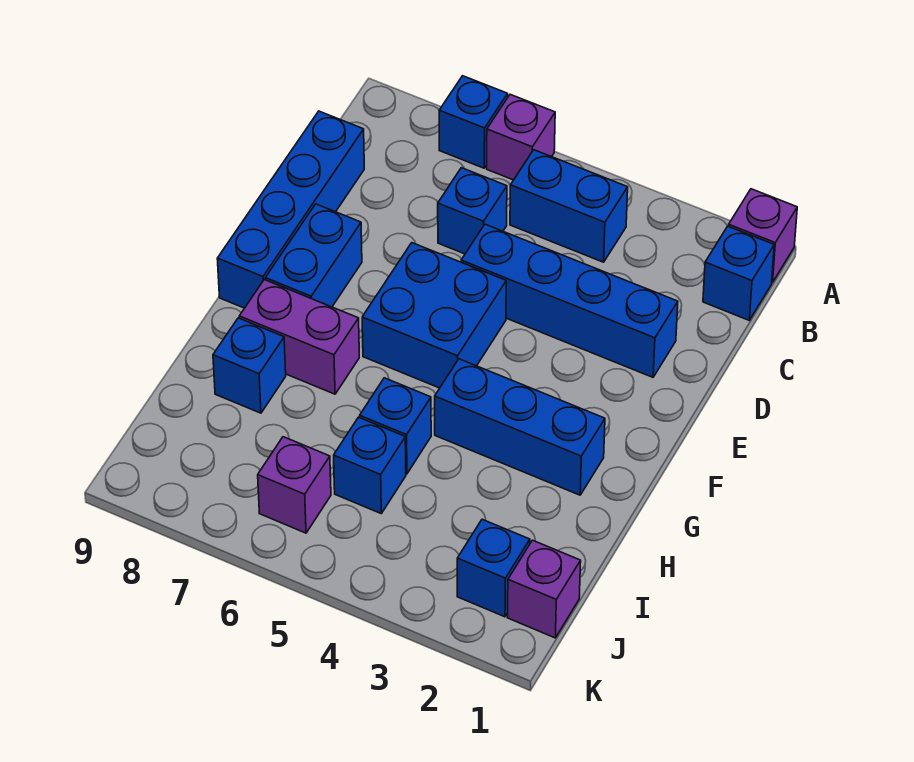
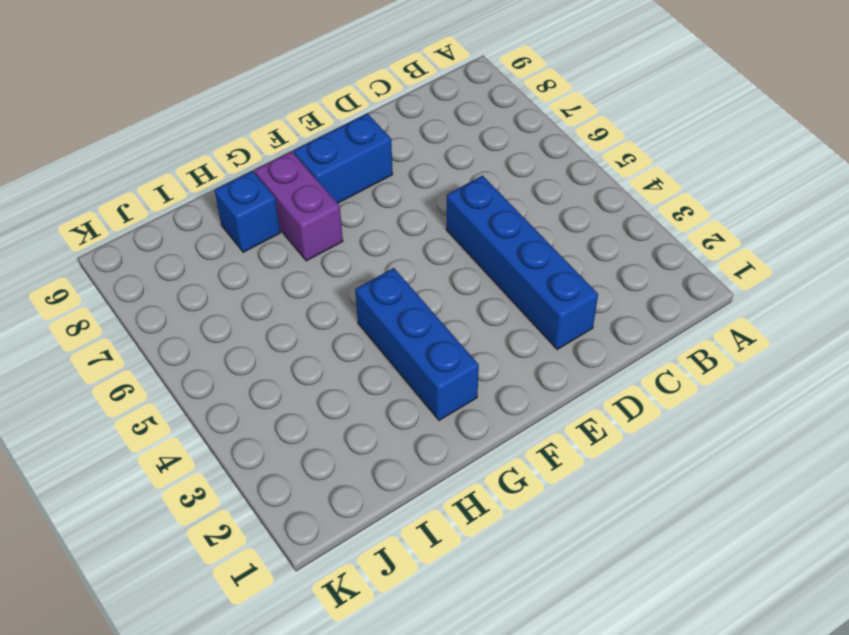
none -> purple brick A1 level 1
none -> purple brick A6 level 1
none -> blue brick A7 level 1

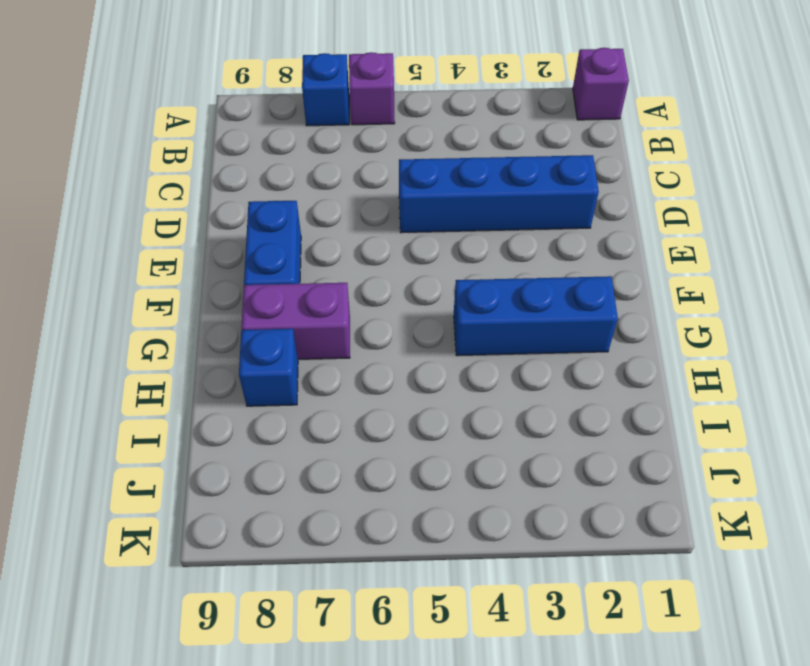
none -> blue brick B1 level 1
none -> blue brick B4:B5 level 1
none -> blue brick C6 level 1

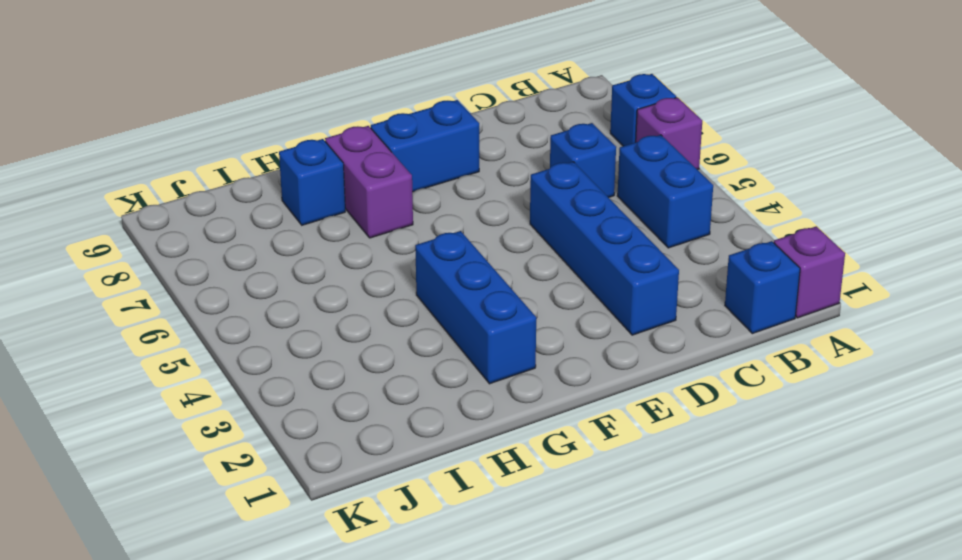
none -> blue brick C9:F9 level 1
none -> blue brick E5:F6 level 1
none -> blue brick H5 level 1

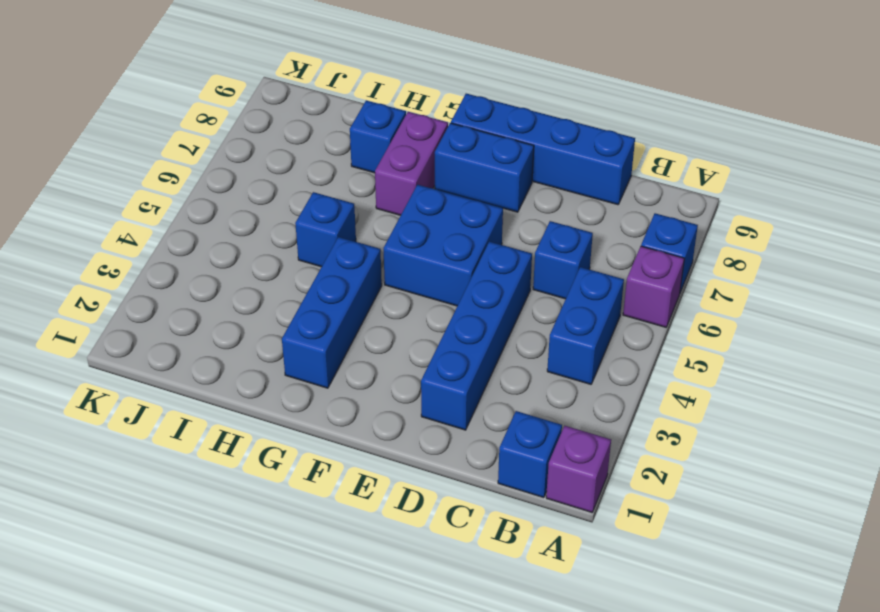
none -> blue brick I5 level 1
none -> purple brick J1 level 1
none -> blue brick J2 level 1

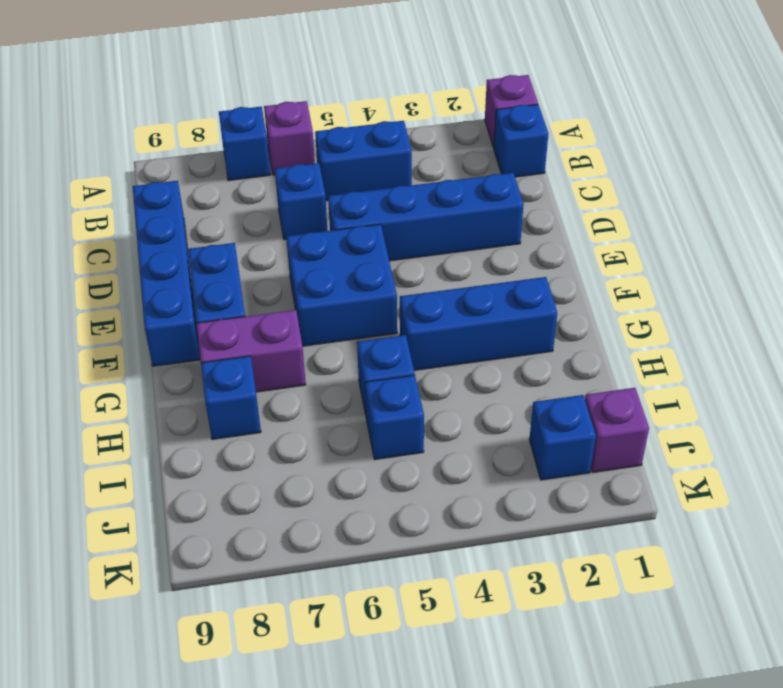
none -> purple brick J6 level 1

